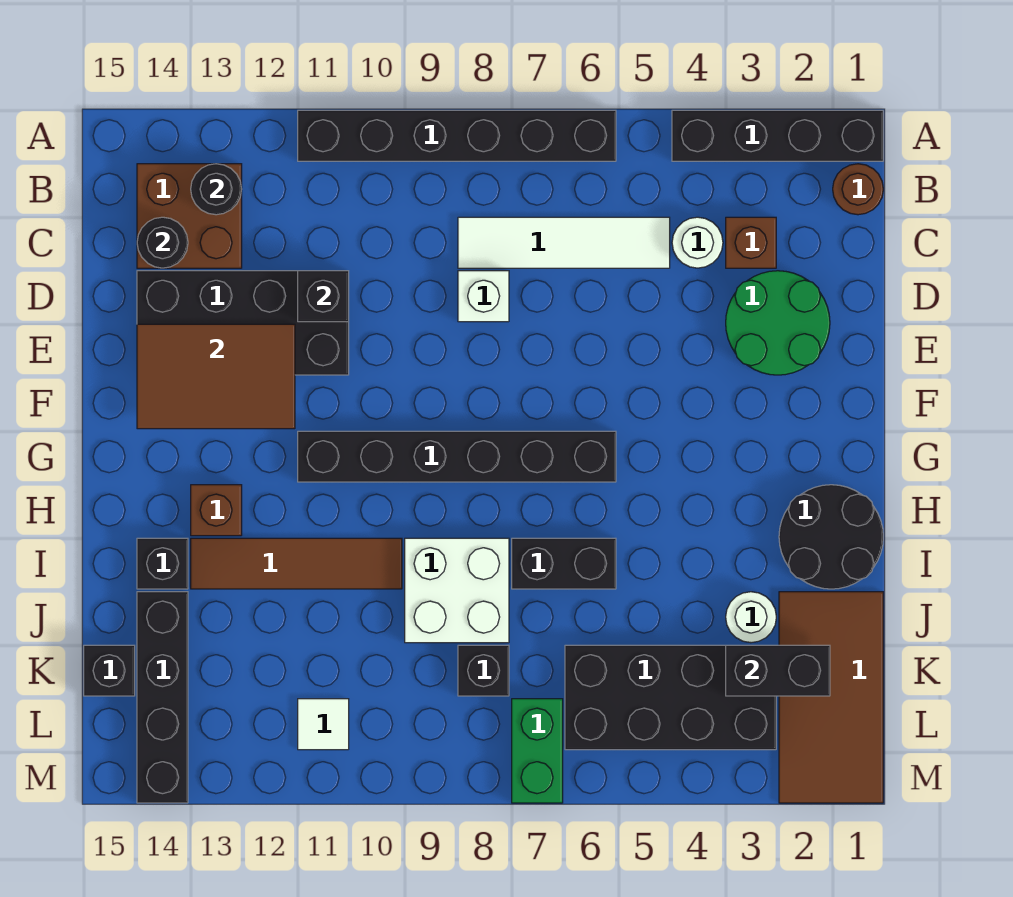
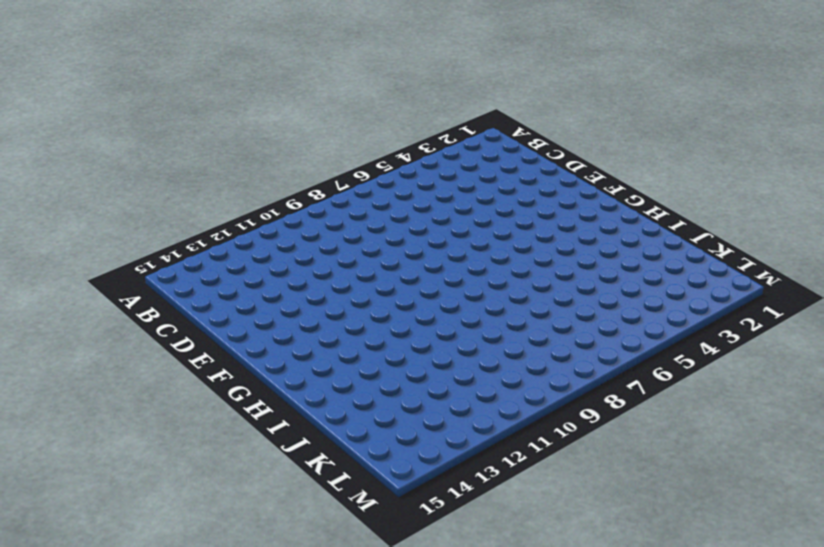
none -> black brick A1:A4 level 1
none -> black brick A6:A11 level 1
none -> brown round brick B1 level 1
none -> brown brick B13:C14 level 1

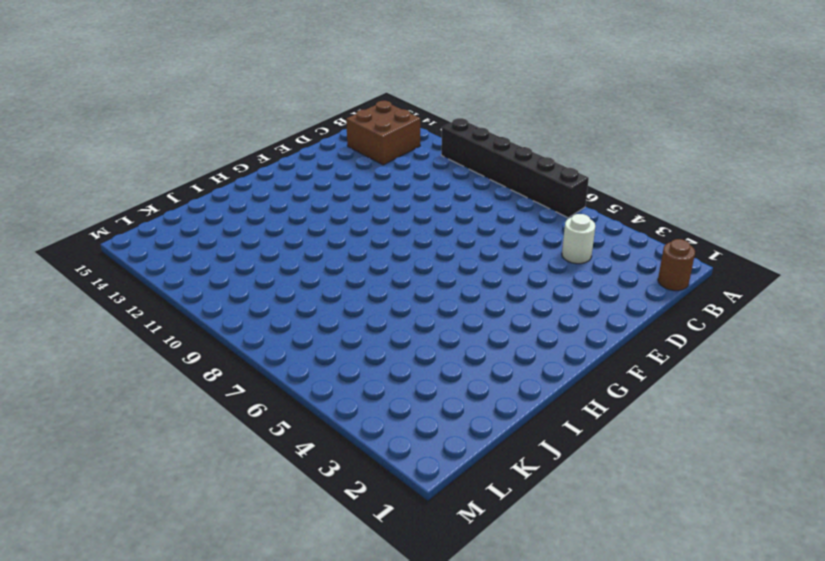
none -> black brick A1:A4 level 1
none -> brown brick C3 level 1
none -> white tile C5:C8 level 1
none -> green round brick D2:E3 level 1

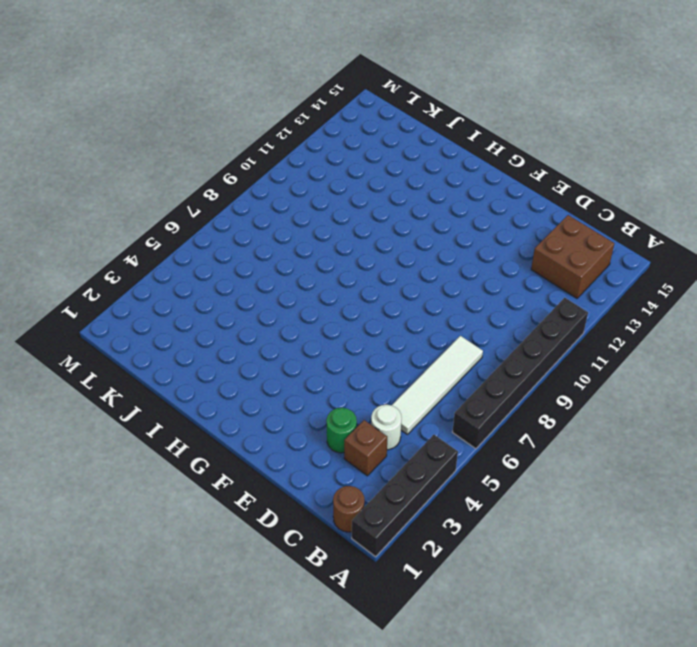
green round brick D3 level 1 -> green round brick D2:E3 level 1
none -> white brick D8 level 1
none -> black brick D11:E14 level 1
none -> black brick G6:G11 level 1
none -> black round brick H1:I2 level 1

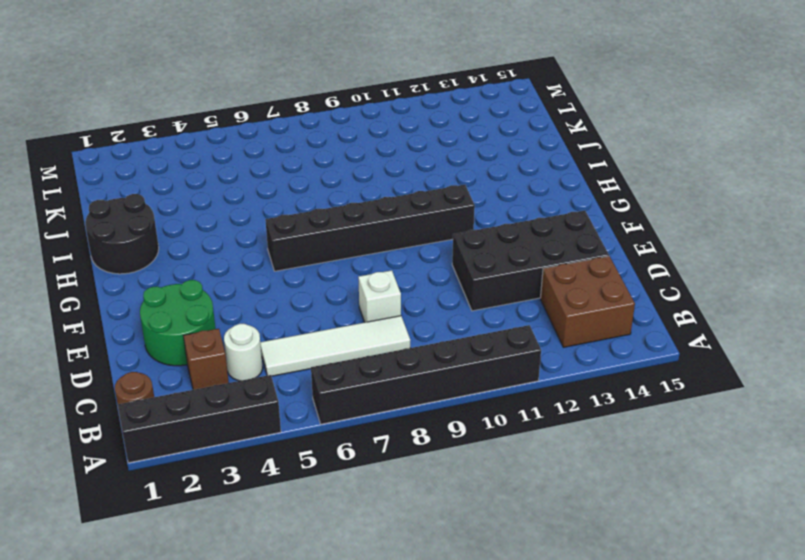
none -> brown brick H13 level 1
none -> black brick I6:I7 level 1
none -> white brick I8:J9 level 1
none -> brown tile I10:I13 level 1

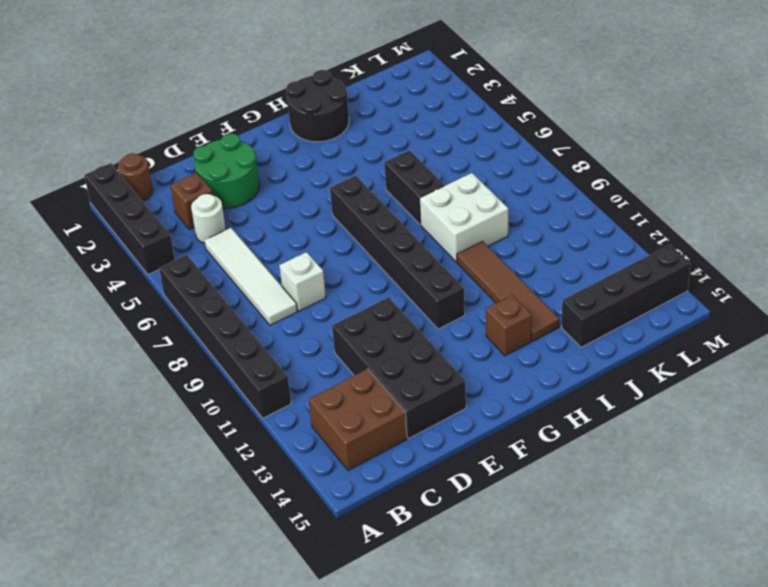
none -> black brick I14 level 1
none -> brown tile J1:M2 level 1
none -> white round brick J3 level 1
none -> black brick K3:L6 level 1

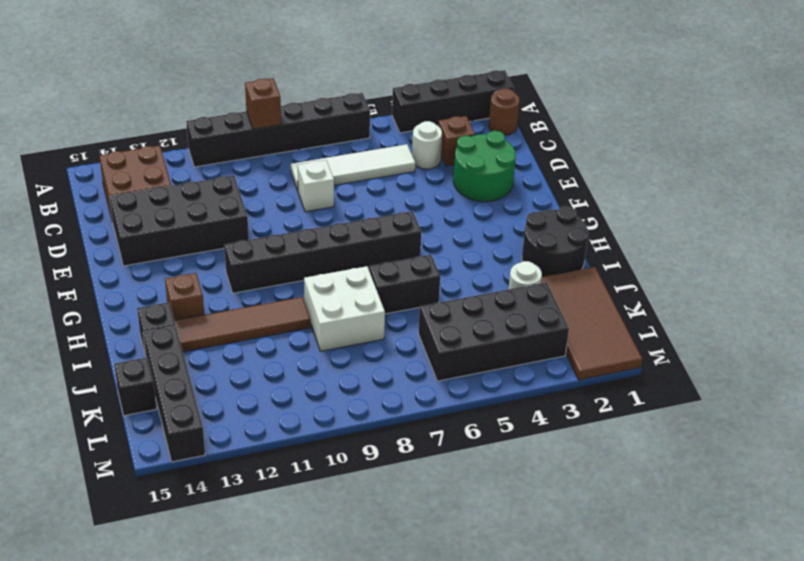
brown brick A9 level 2 -> none
none -> black brick K8 level 1
none -> green brick L7:M7 level 1
none -> white tile L11 level 1
none -> black round brick B13 level 2

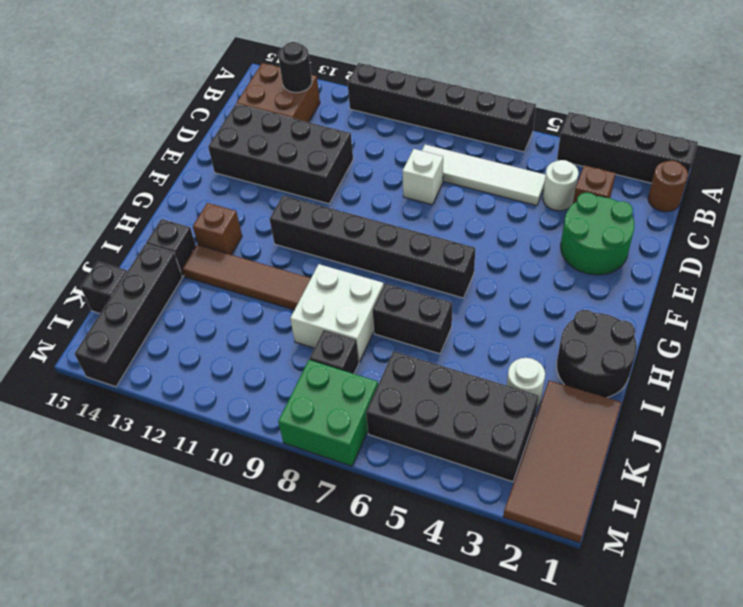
green brick L7:M8 level 1 -> green brick L7:M7 level 1
none -> white tile L11 level 1
none -> black round brick C14 level 2
none -> black brick D11 level 2
none -> brown tile E12:F14 level 2

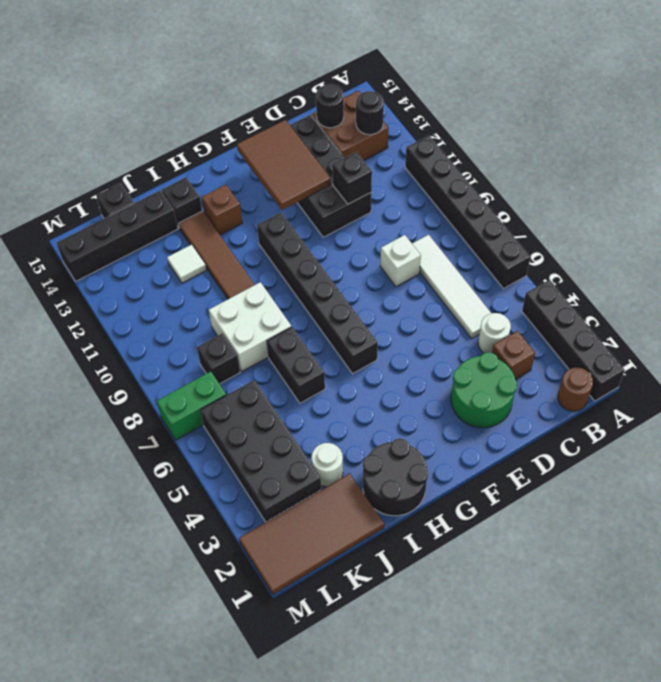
white tile J12 level 1 -> white tile L11 level 1
none -> black brick K2:K3 level 2

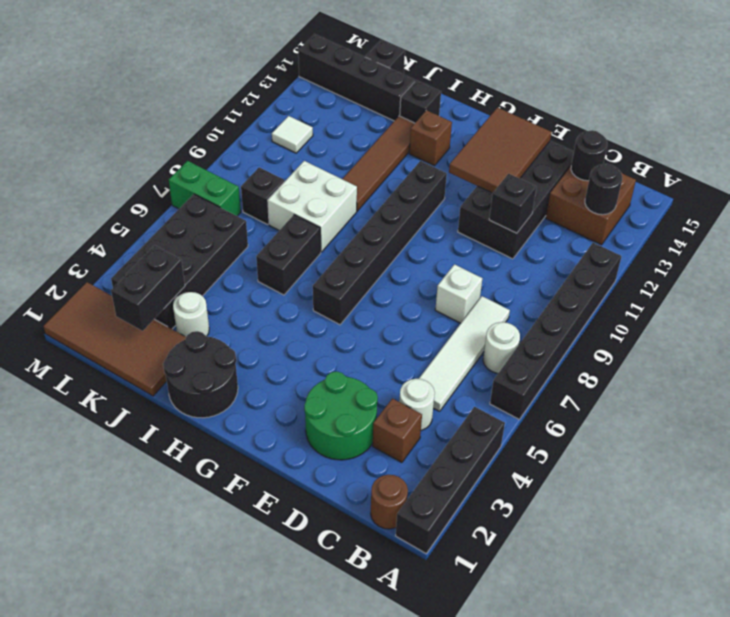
white round brick B7 level 1 -> none

